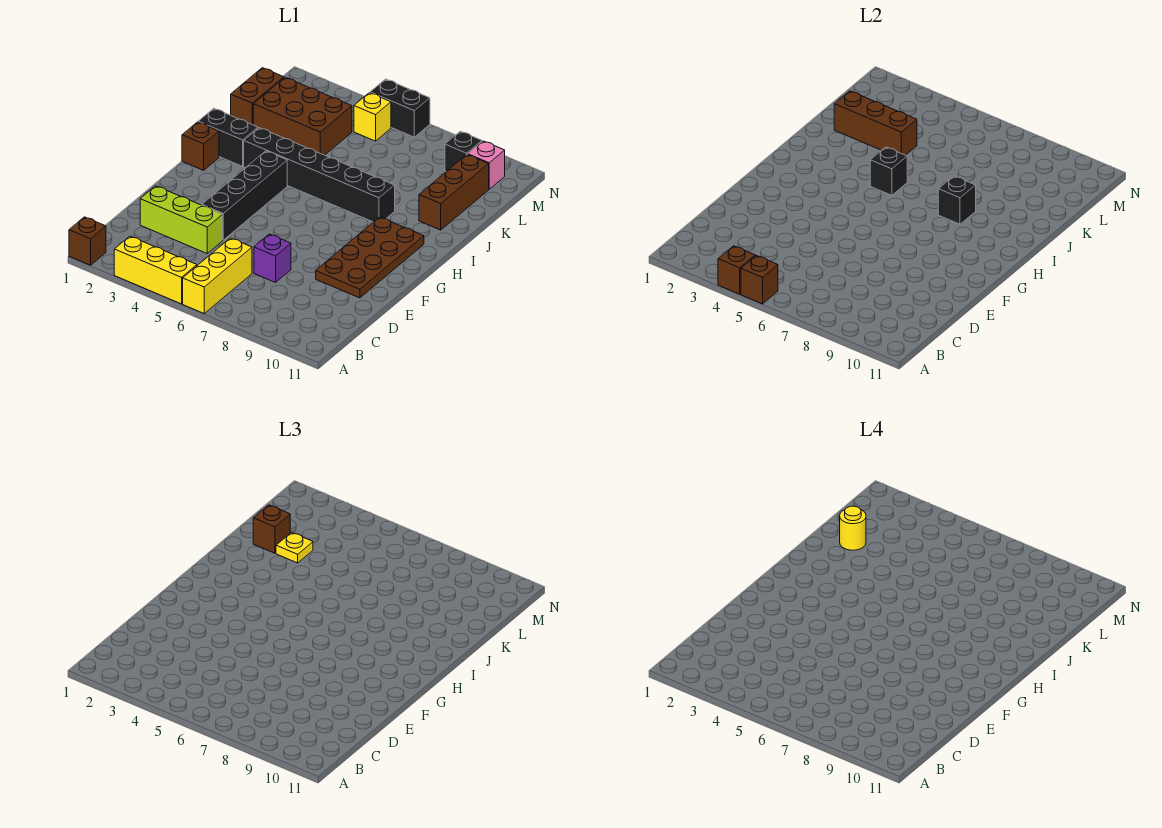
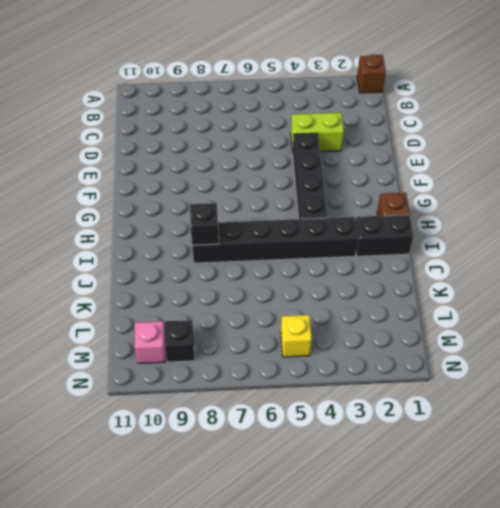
lime brick D3:D4 level 1 -> lime brick D2:D4 level 1
none -> yellow brick A3:A5 level 1
none -> yellow brick A6:C6 level 1
none -> purple brick D7 level 1

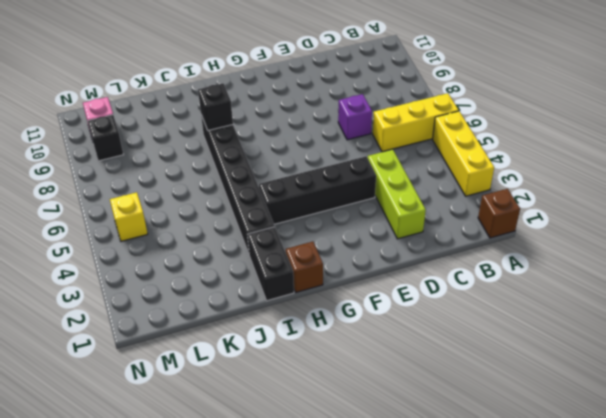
none -> brown plate E9:H10 level 1
none -> brown brick J10:L10 level 1
none -> brown brick K1:L1 level 1

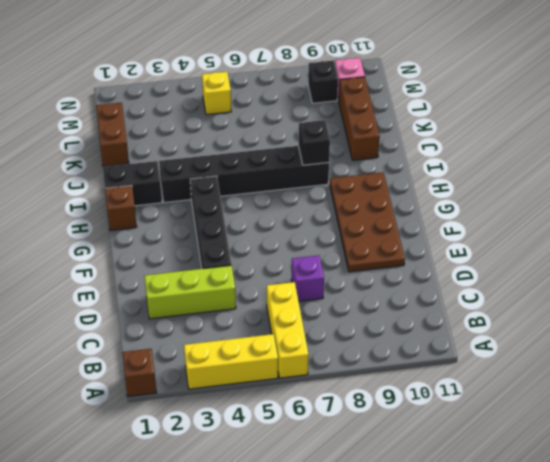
none -> brown brick K2:L4 level 1
none -> black brick N5:N6 level 1
none -> brown brick A4 level 2

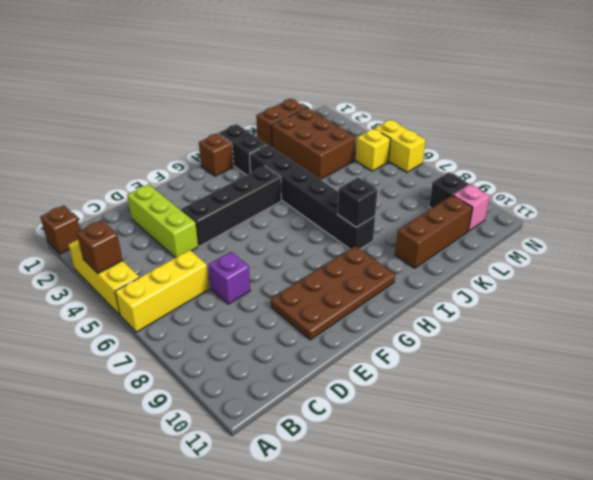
yellow brick N5:N6 level 1 -> black brick N5:N6 level 1
none -> brown brick A5 level 2
none -> black brick I5 level 2
none -> brown brick K2:K4 level 2

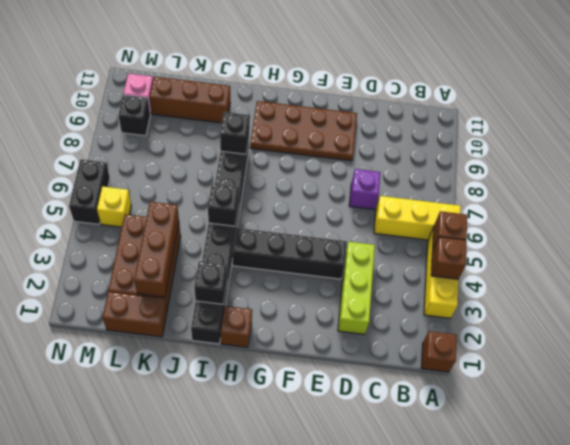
black brick I2 level 2 -> none
none -> brown brick K2 level 3
none -> yellow plate K3 level 3
none -> yellow round brick K2 level 4

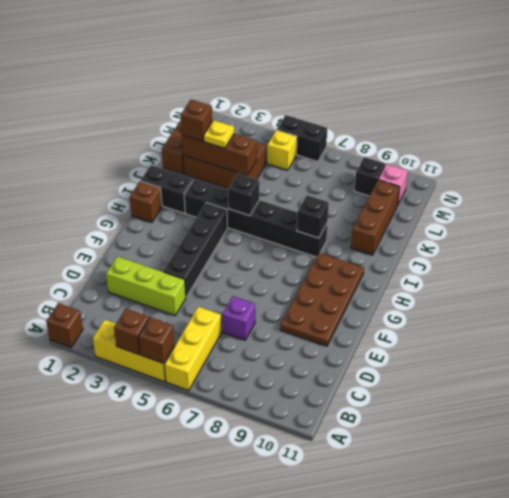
none -> yellow round brick K2 level 4

